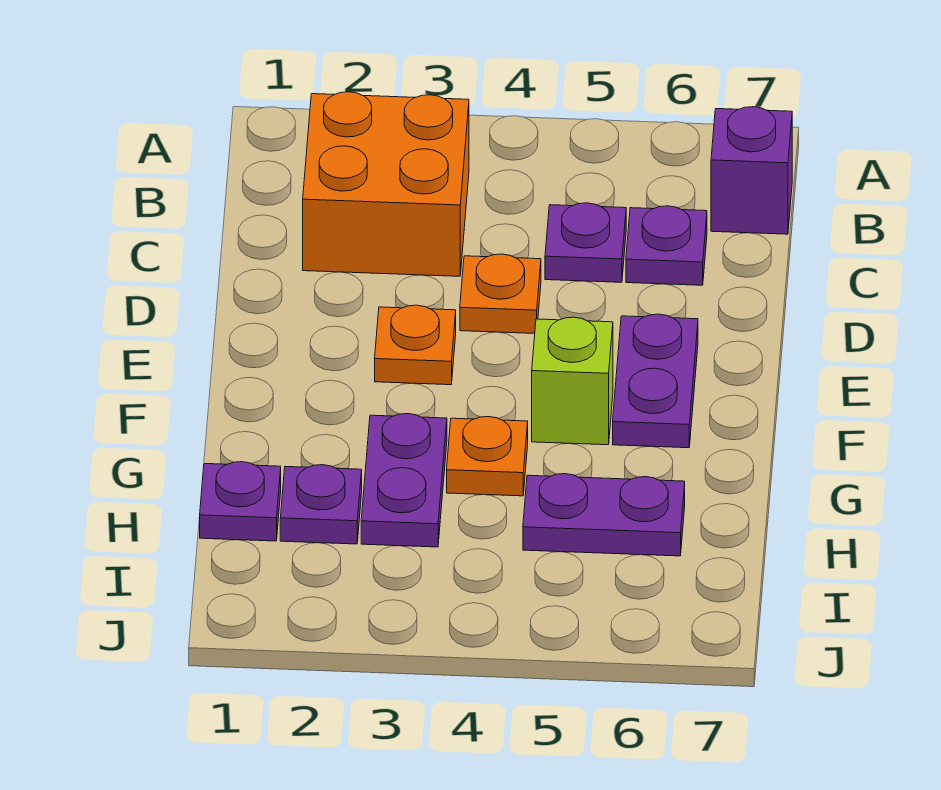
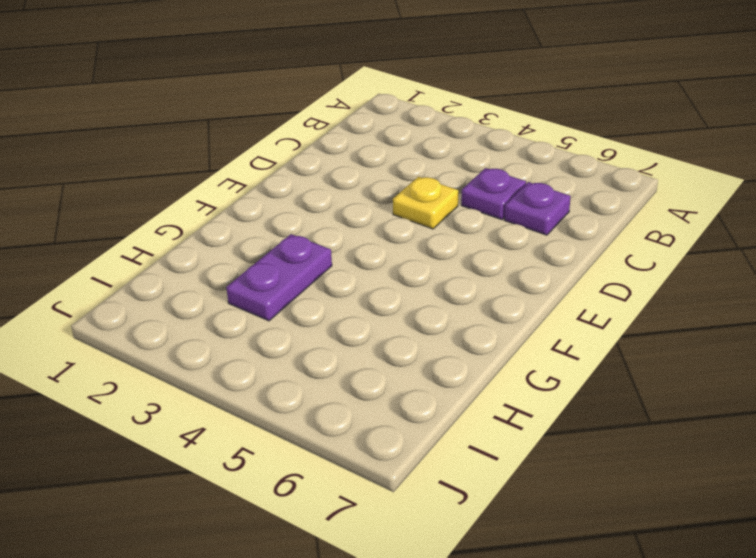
yellow plate D4 level 1 -> orange plate D4 level 1
none -> orange brick B2:C3 level 1
none -> purple brick B7 level 1
none -> orange plate E3 level 1

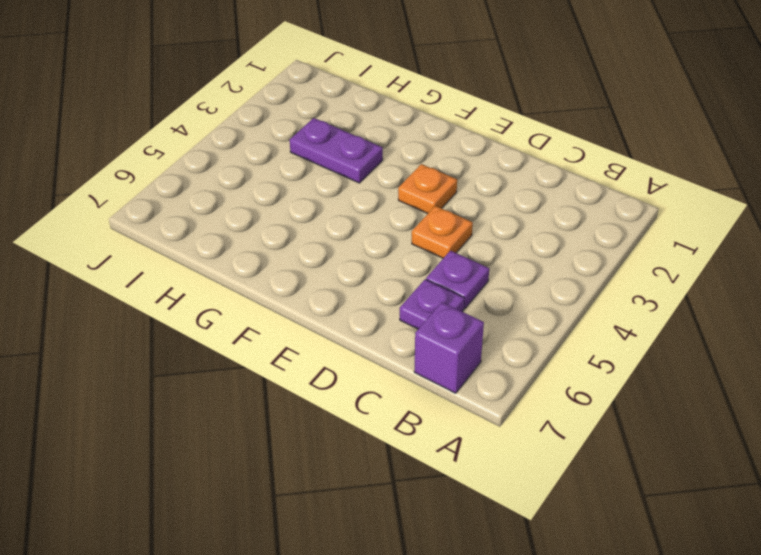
none -> orange brick B2:C3 level 1
none -> purple plate E6:F6 level 1
none -> lime brick F5 level 1

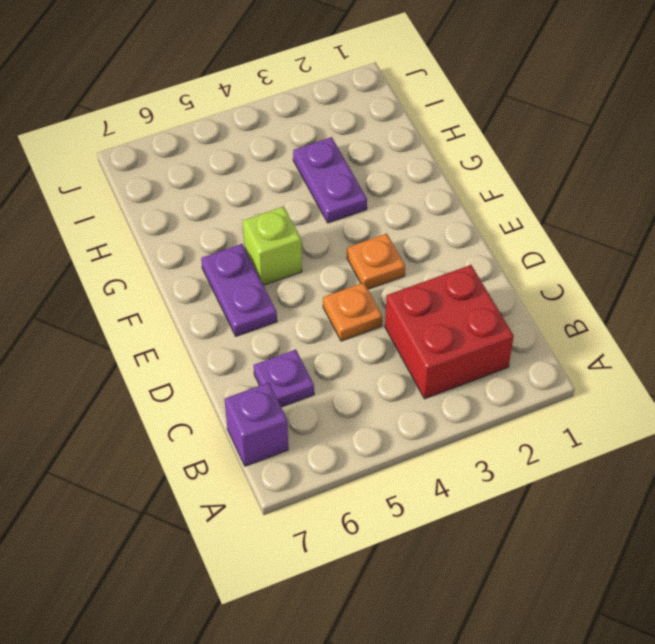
red brick B2:C3 level 1 -> orange brick B2:C3 level 1
none -> purple plate C5 level 1
none -> orange plate G4 level 1
none -> purple plate H1 level 1

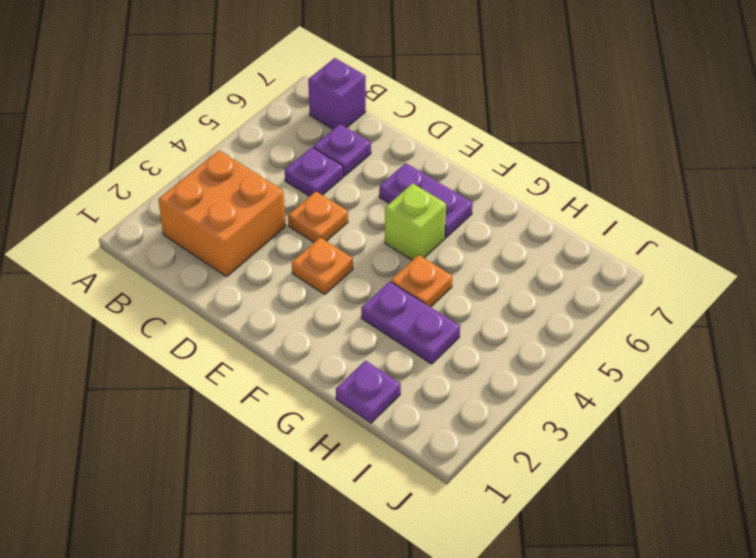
none -> purple plate H2 level 1
none -> purple plate H5:H6 level 1

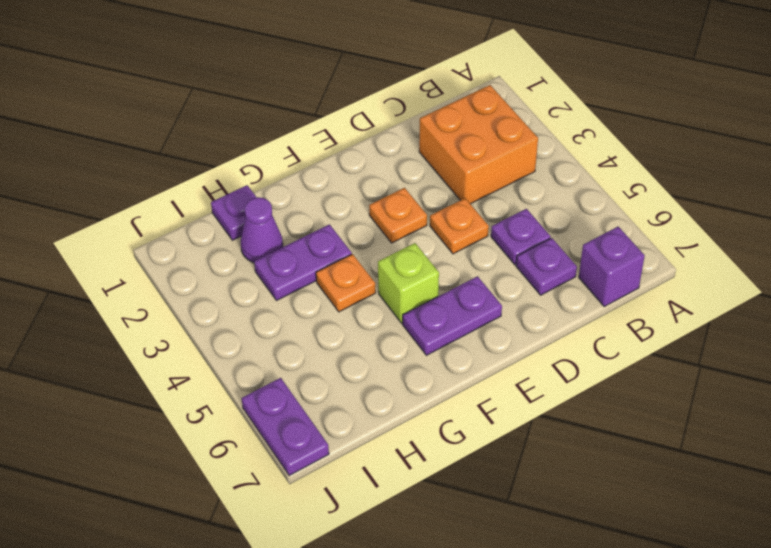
purple cone H2 level 1 -> purple plate H2 level 1
purple plate J6:J7 level 1 -> purple plate H5:H6 level 1

